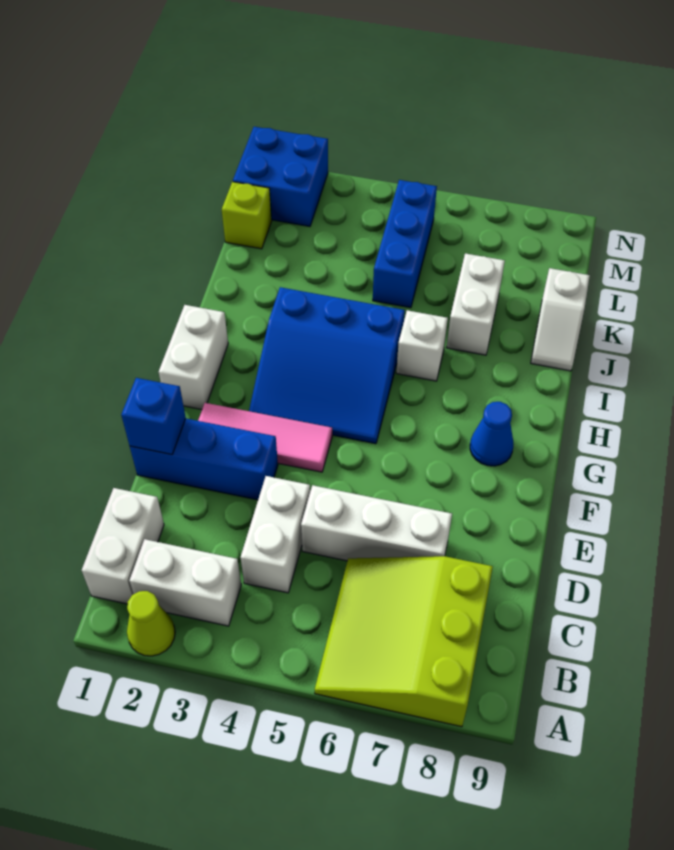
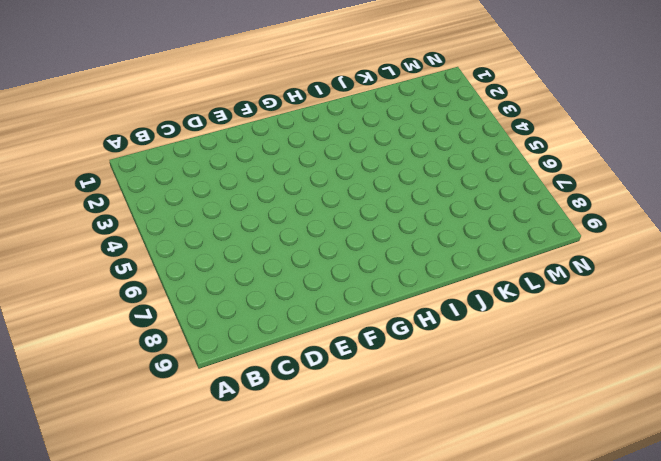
none -> lime cone A2 level 1
none -> lime slope A6:C8 level 1 top 8
none -> white brick B1:C1 level 1

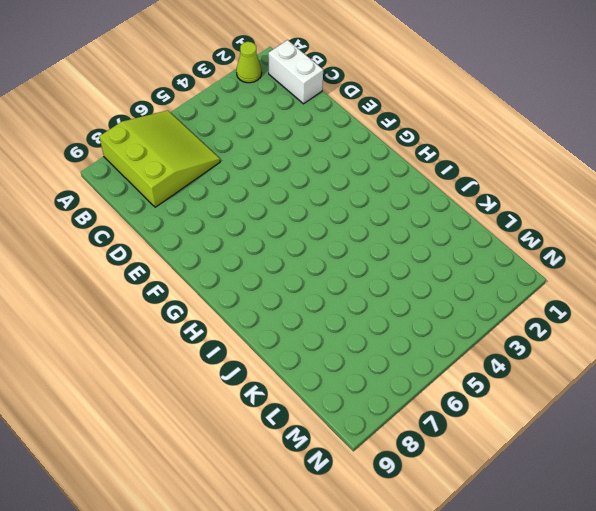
none -> white brick B2:B3 level 1
none -> white brick C4:D4 level 1
none -> white brick D5:D7 level 1

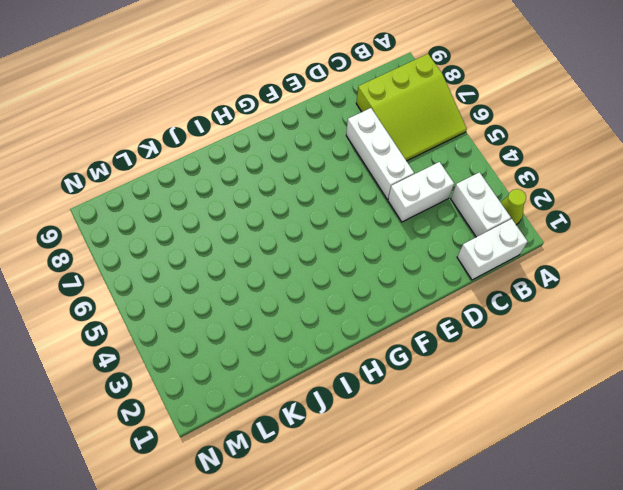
none -> blue brick E1:E3 level 1
none -> pink tile F2:F4 level 1
none -> white brick G1:H1 level 1

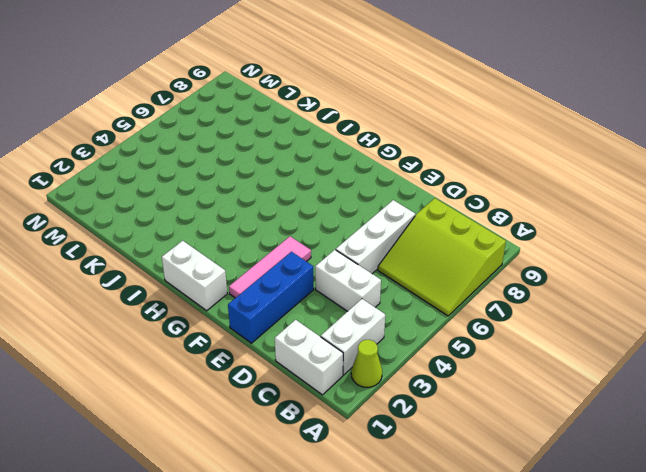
none -> blue slope G3:I5 level 1 top I
none -> blue cone G8 level 1
none -> white brick I6 level 1

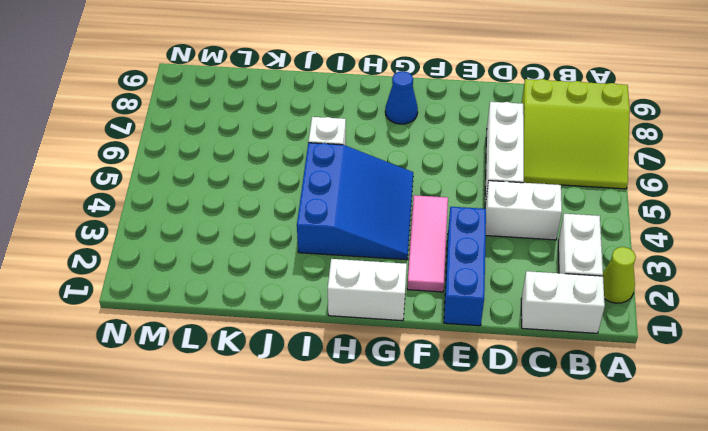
none -> white brick J7:K7 level 1
none -> white slope J9:K9 level 1 top K
none -> blue brick K5:M5 level 1

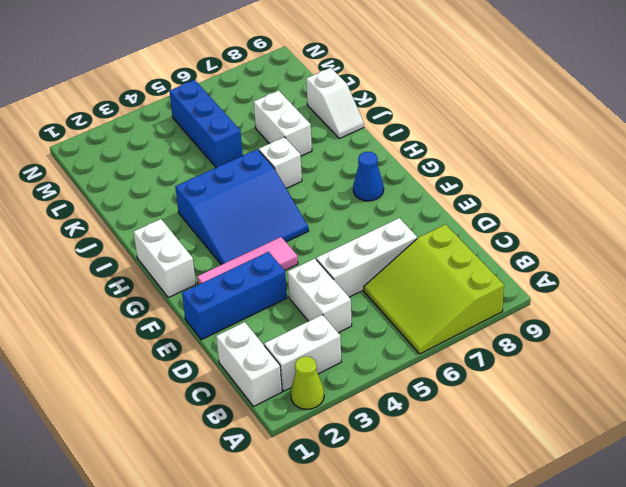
none -> lime brick L1 level 1
none -> blue brick M1:N2 level 1
none -> blue brick E1 level 2

